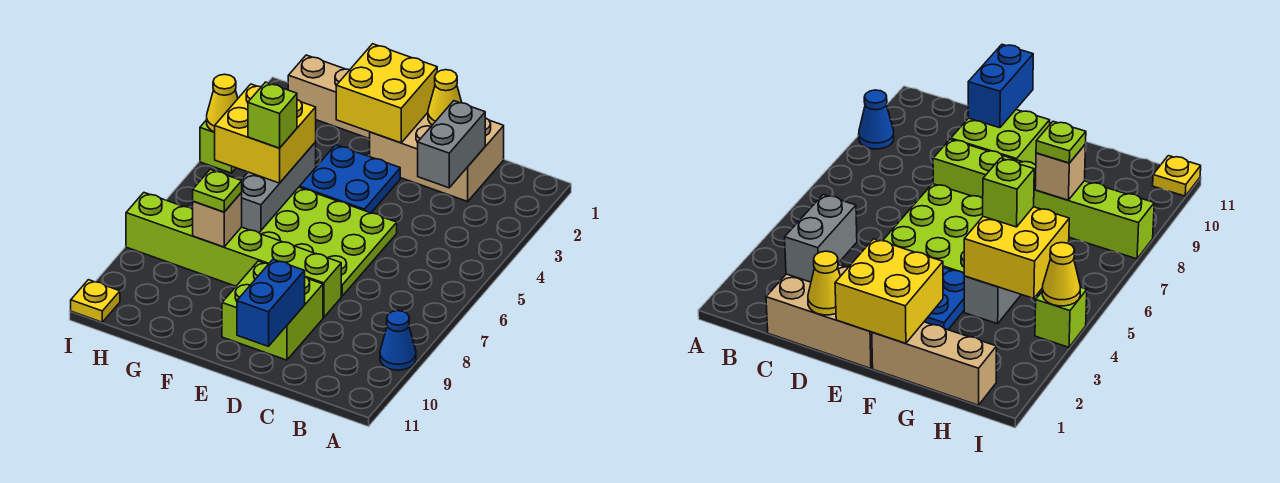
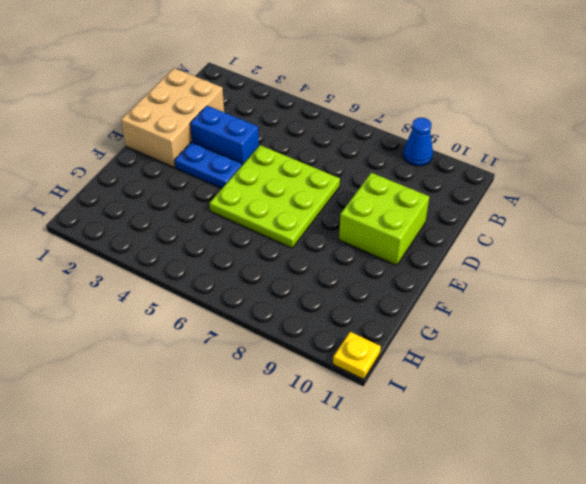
blue brick D3:D4 level 1 -> blue brick D10:D11 level 2
blue plate E3:E4 level 1 -> blue plate E3:F4 level 1
none -> lime brick D8:I8 level 1
none -> tan brick F1:H1 level 1
none -> grey brick G4:G6 level 1

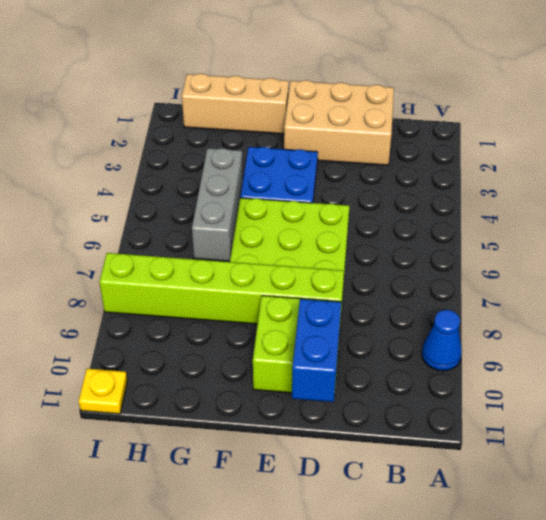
none -> lime brick I4 level 1
none -> grey brick C2:C3 level 2
none -> yellow cone D1 level 2

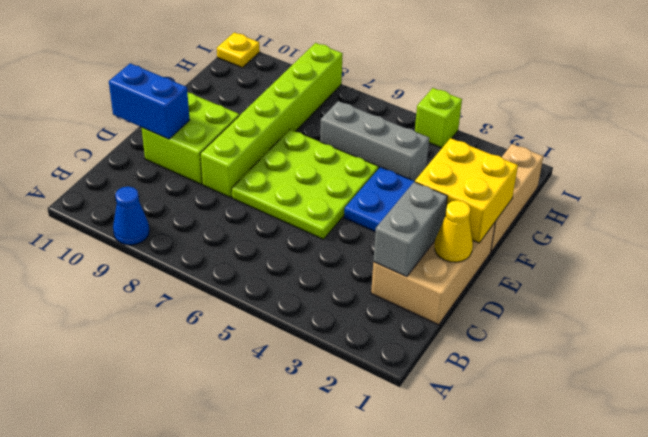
grey brick C2:D2 level 2 -> grey brick C2:C3 level 2
none -> yellow brick G4:H5 level 2
none -> tan brick G8 level 2
none -> yellow cone I4 level 2

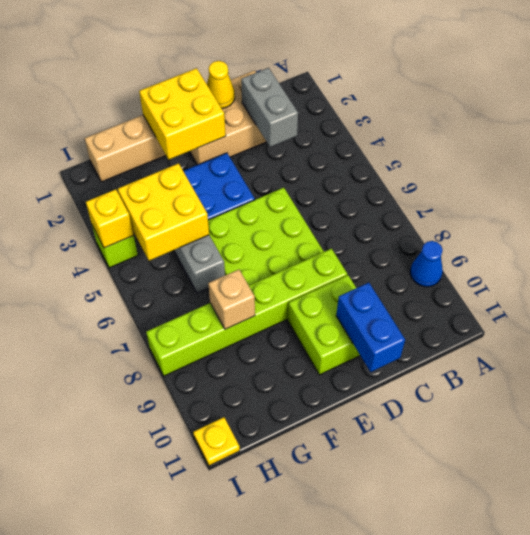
yellow brick I4 level 2 -> yellow cone I4 level 2
none -> lime brick G5 level 3
none -> lime plate G8 level 3

